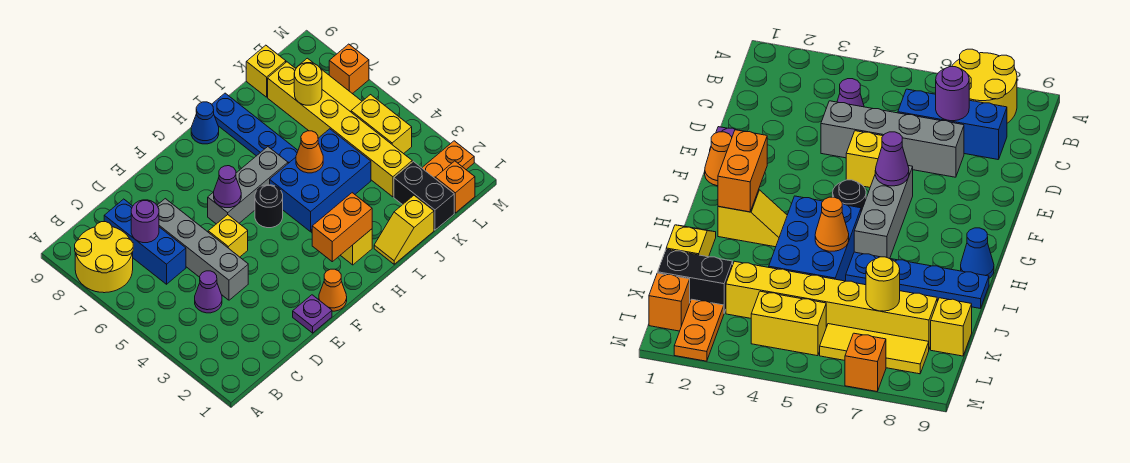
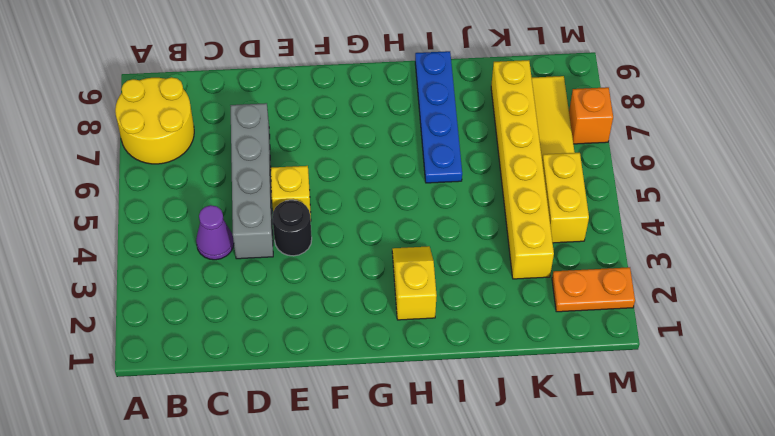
black round brick E4 level 1 -> black round brick G5 level 1
none -> blue brick C6:C8 level 1
none -> purple plate E1 level 1
none -> orange cone F1 level 1

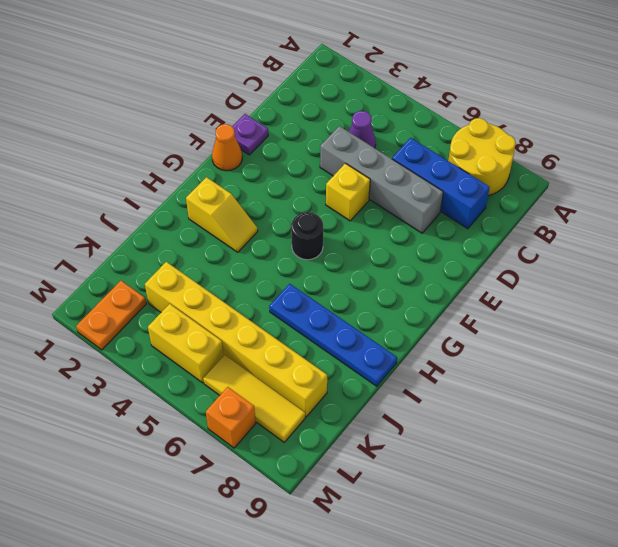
none -> grey brick F6:H6 level 1
none -> blue brick H4:J5 level 1
none -> blue cone H9 level 1

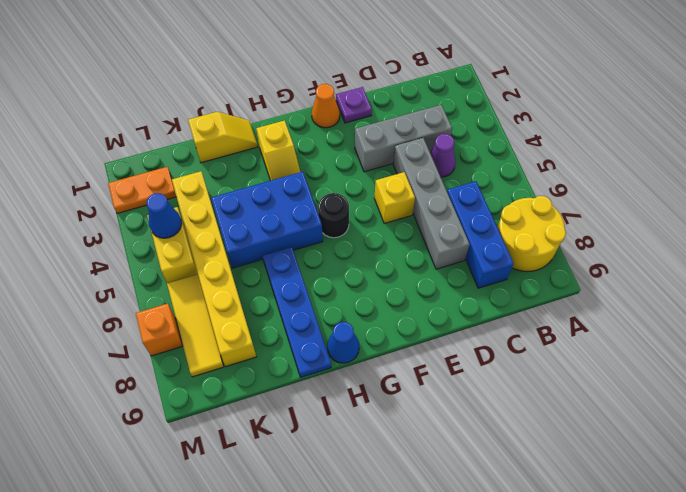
grey brick C3:E3 level 1 -> grey brick F6:H6 level 1
blue cone L4 level 2 -> none
none -> black brick K1:K2 level 1
none -> yellow brick K9 level 1
none -> orange brick L1 level 1

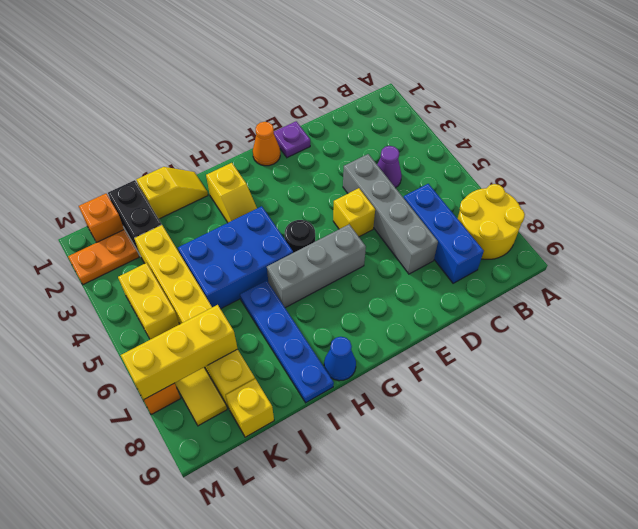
yellow brick K7:M7 level 2 -> yellow round brick K7 level 2
none -> purple round brick C7 level 2
none -> purple cone F6 level 2
none -> orange brick G2:H2 level 2

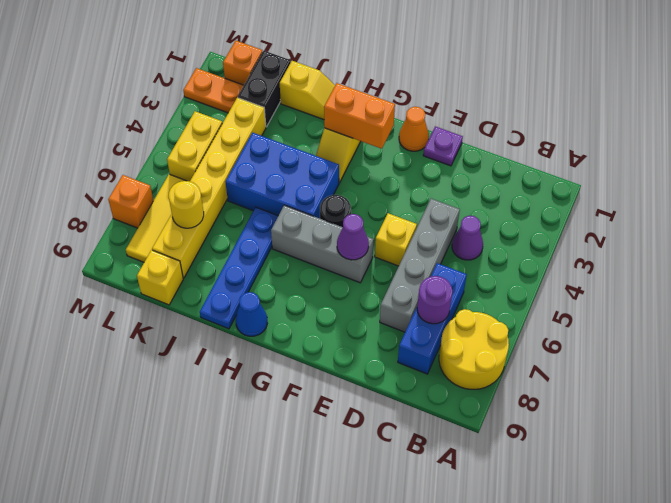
none -> orange cone I5 level 2

